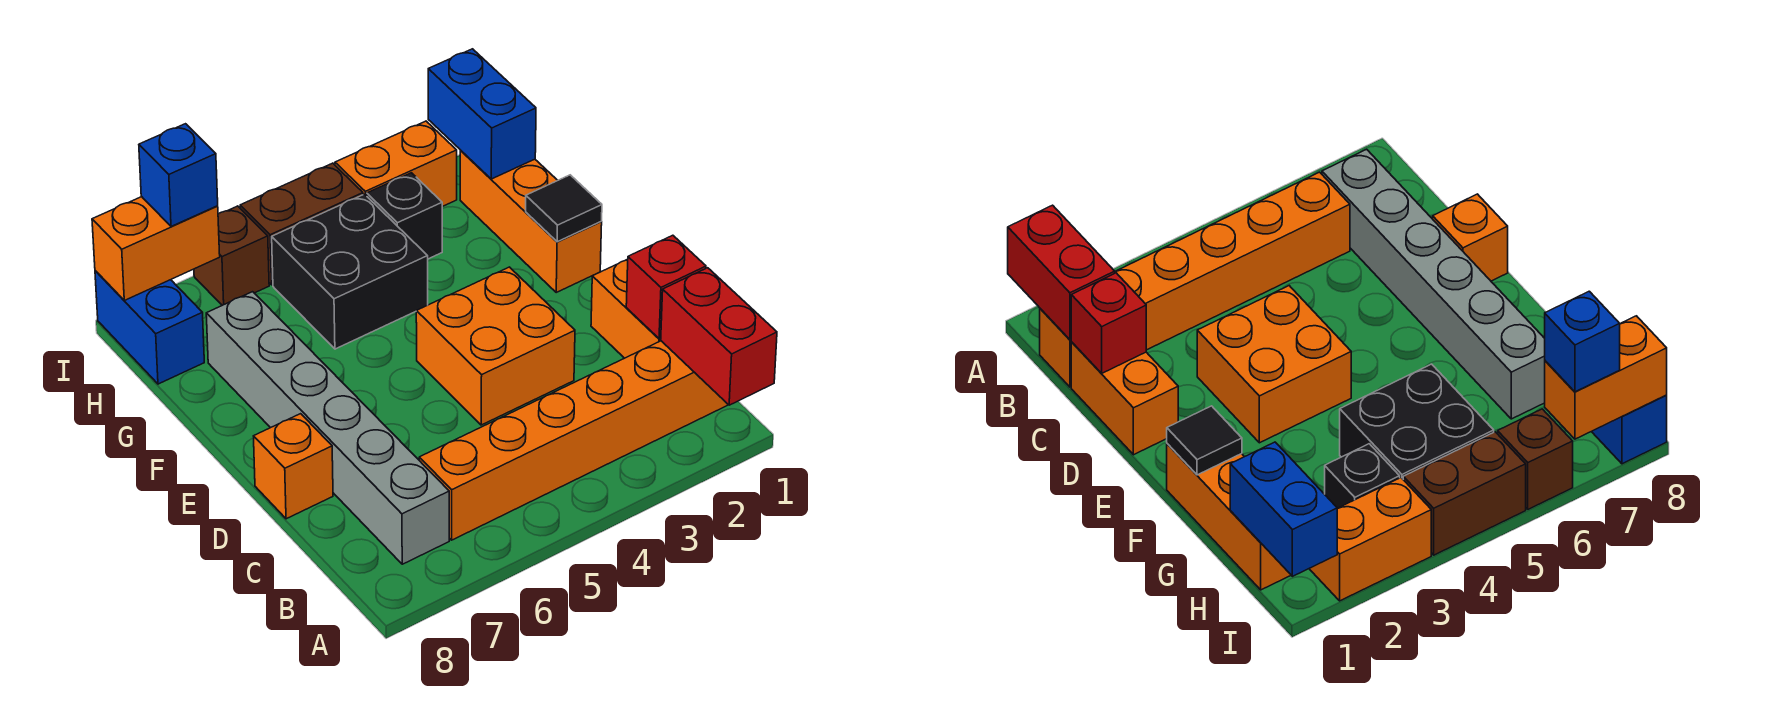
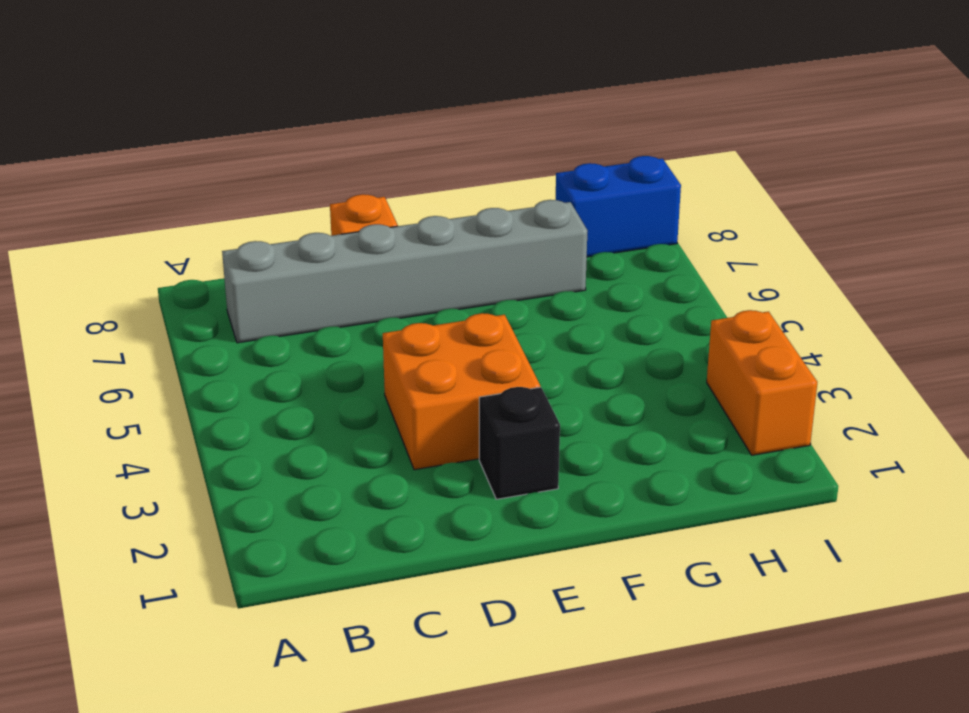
black brick E2 level 1 -> black brick H3 level 1
none -> orange brick B1:B6 level 1
none -> orange brick C1:D1 level 1
none -> orange brick F1:H1 level 1

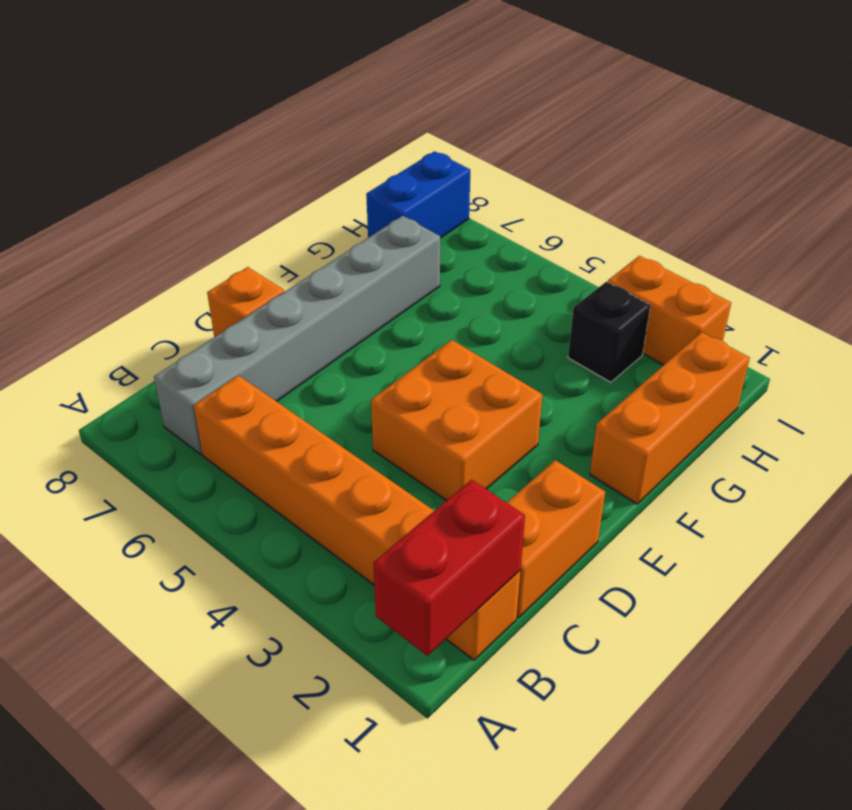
none -> black brick G4:H5 level 1
none -> brown brick I4:I5 level 1
none -> brown brick I6 level 1

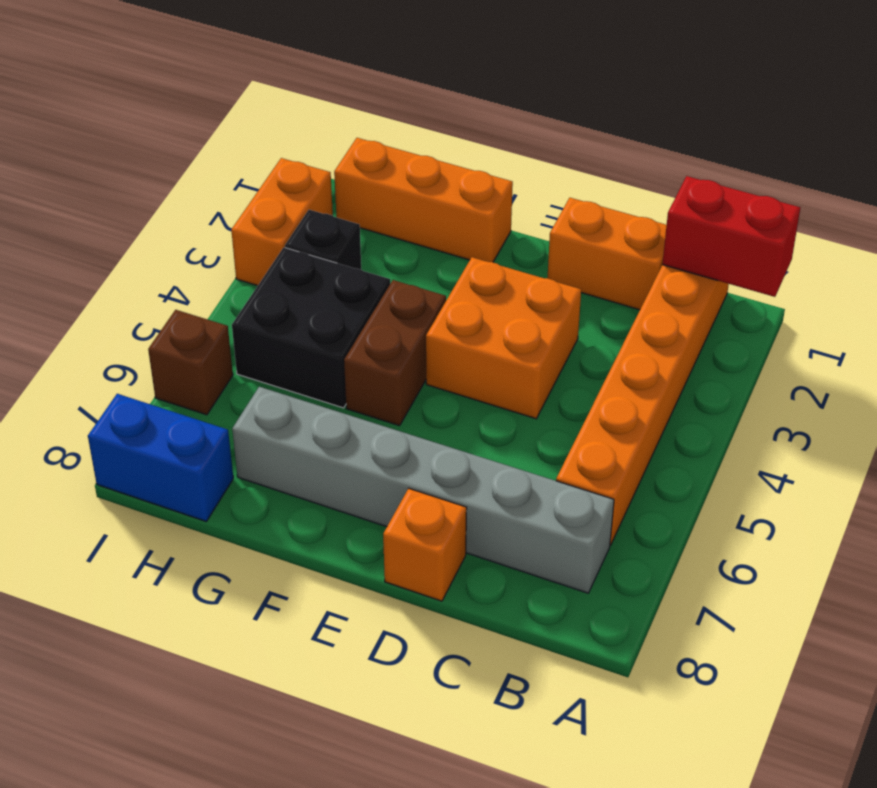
brown brick F4:F5 level 1 -> brown brick I4:I5 level 1
none -> red brick C1 level 2
none -> black tile F1 level 2
none -> blue brick H1:I1 level 2

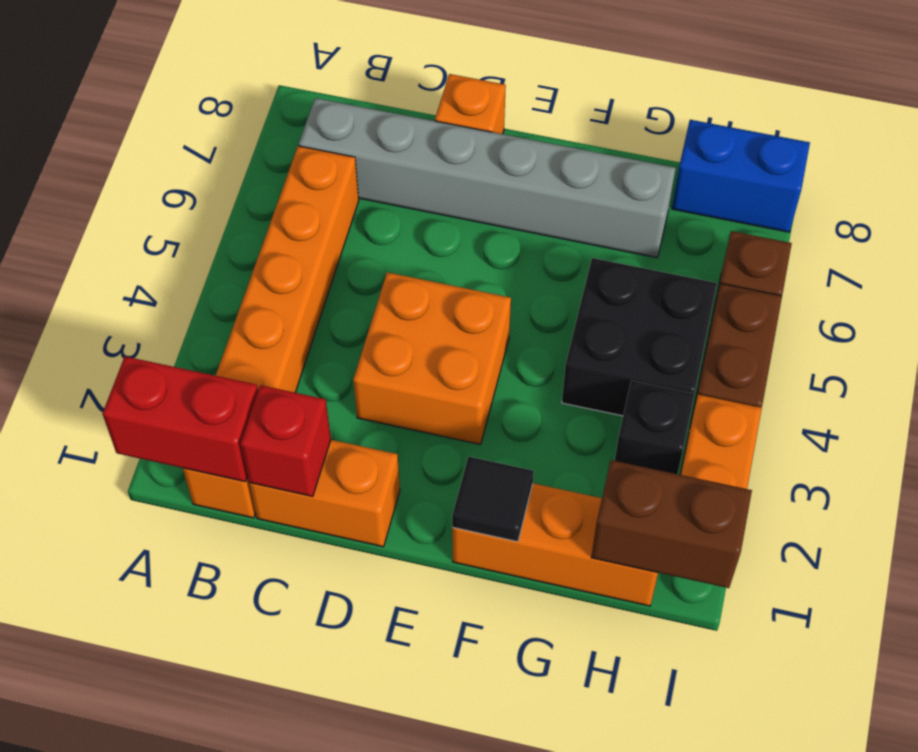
brown brick H1:I1 level 2 -> blue brick H1:I1 level 2
none -> orange brick I7:I8 level 2
none -> blue brick I7 level 3

